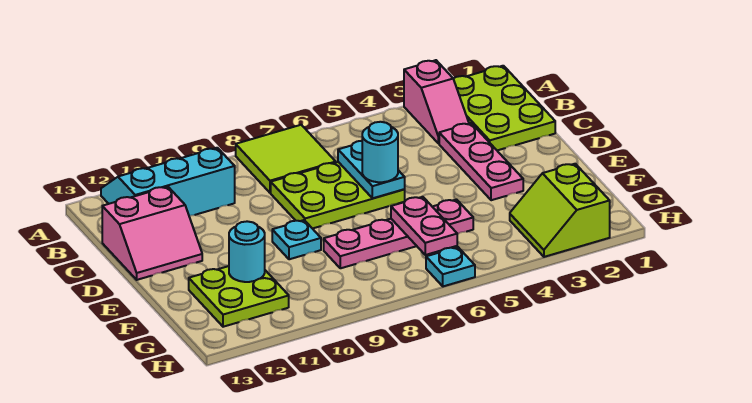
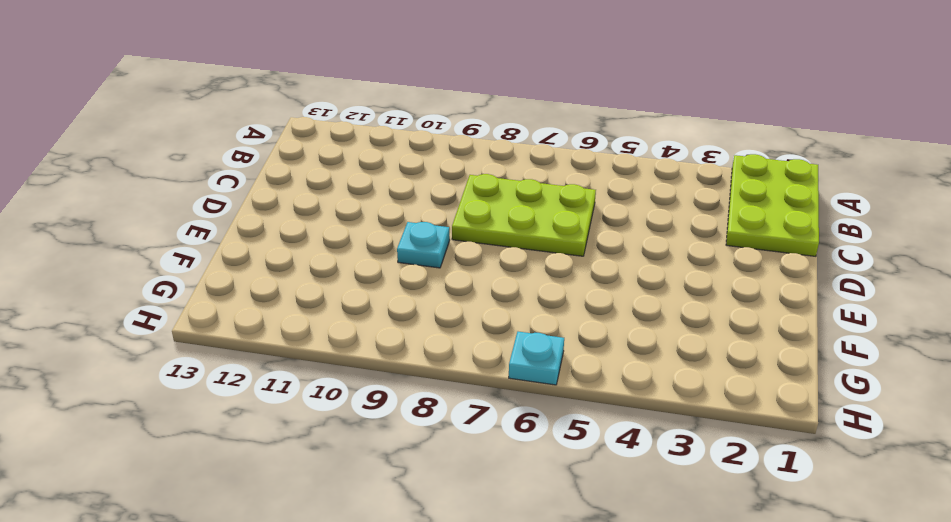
none -> pink slope A3:B3 level 1 top A
none -> lime tile A7:B8 level 1
none -> cyan slope A10:B12 level 1 top B

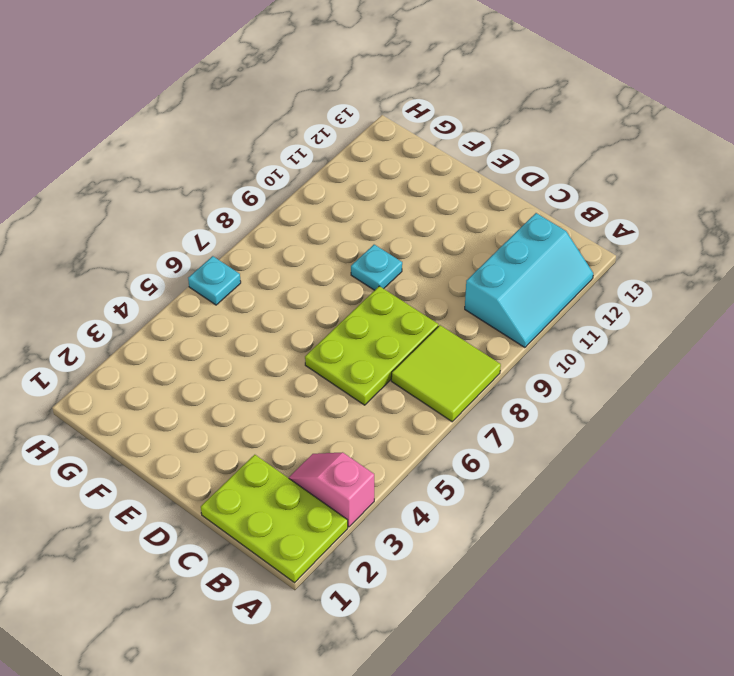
none -> pink plate C3:E3 level 1
none -> pink slope C12:D13 level 1 top C
none -> pink plate F5:F8 level 1

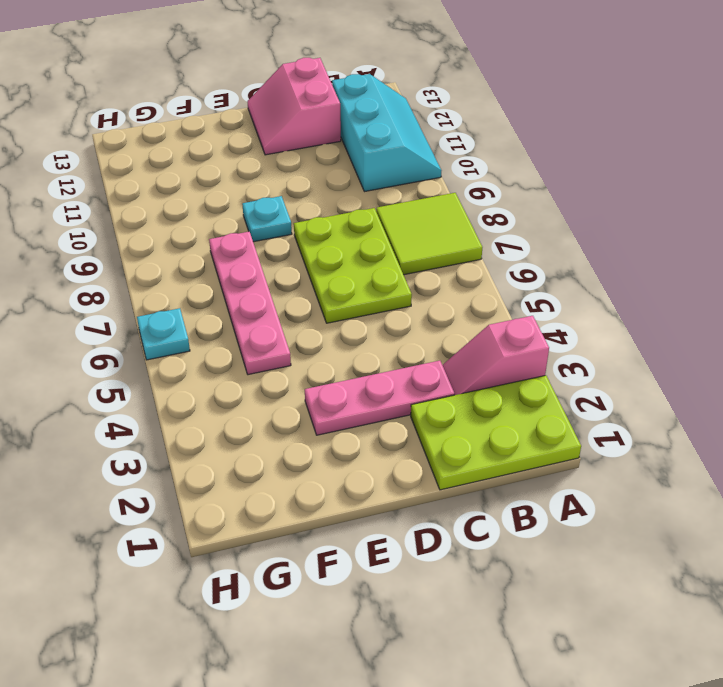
none -> lime plate F11:G12 level 1
none -> lime slope G2:H3 level 1 top 2
none -> cyan plate C6:D6 level 2

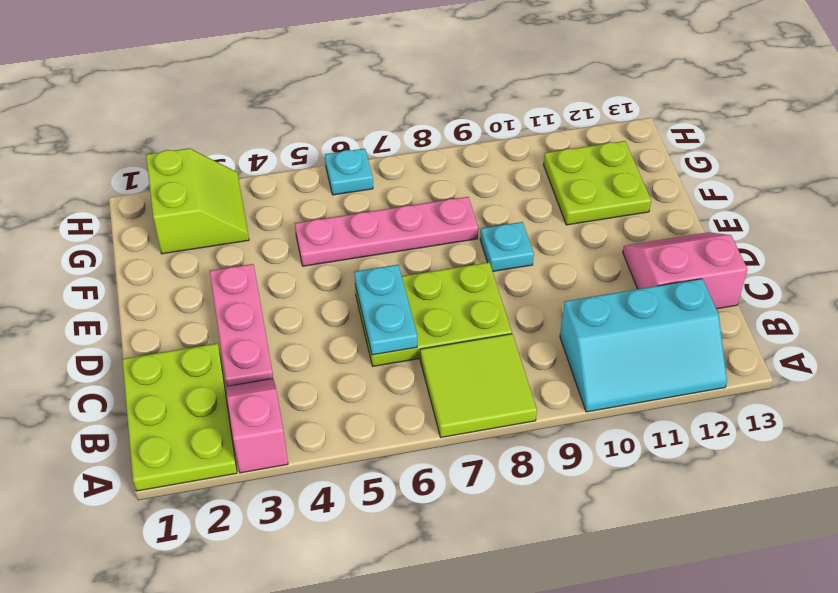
none -> pink plate F6:G6 level 2
none -> cyan round brick F11 level 2
none -> cyan round brick D6 level 3

